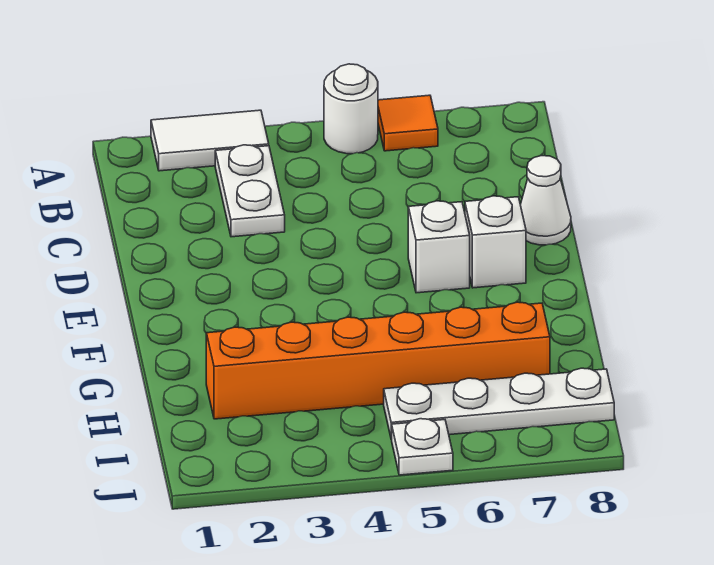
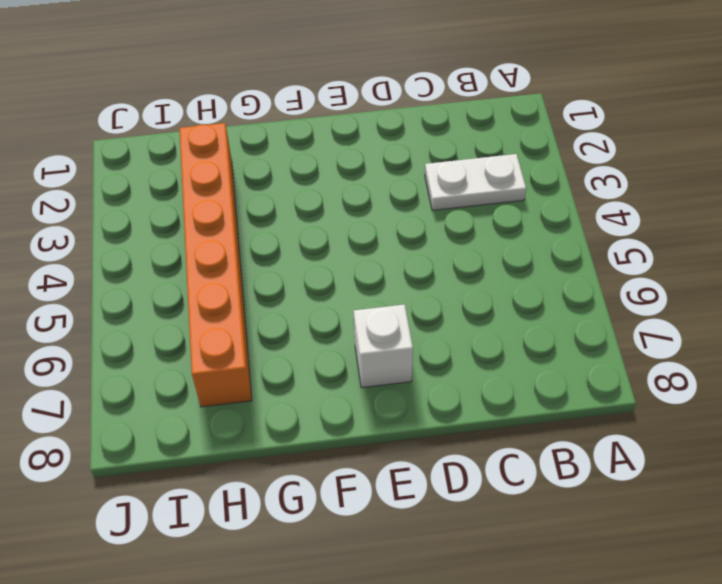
none -> white tile A2:A3 level 1
none -> white round brick A5 level 1

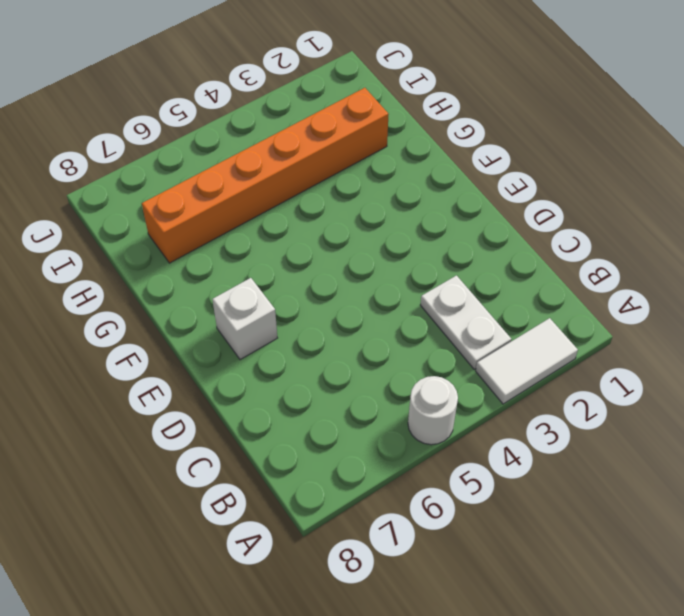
none -> orange tile A6 level 1
none -> white cone D8 level 1

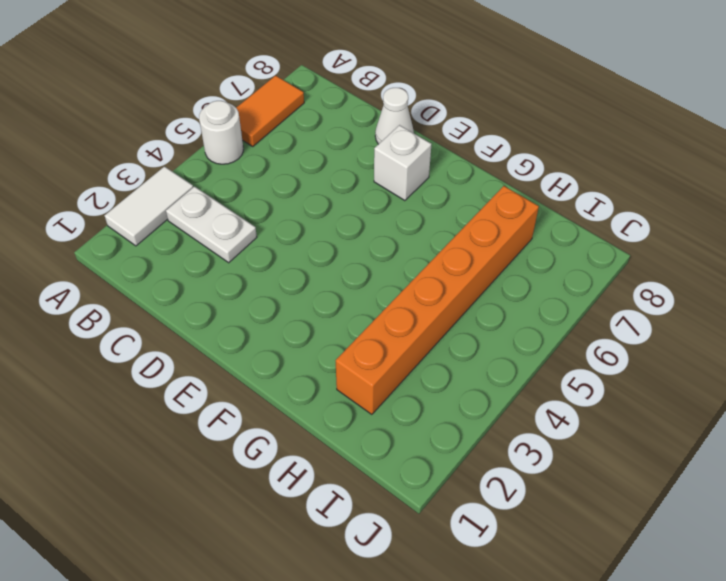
orange tile A6:A7 level 1 -> orange tile A6 level 1
none -> white brick E6 level 1
none -> white plate I5:I8 level 1

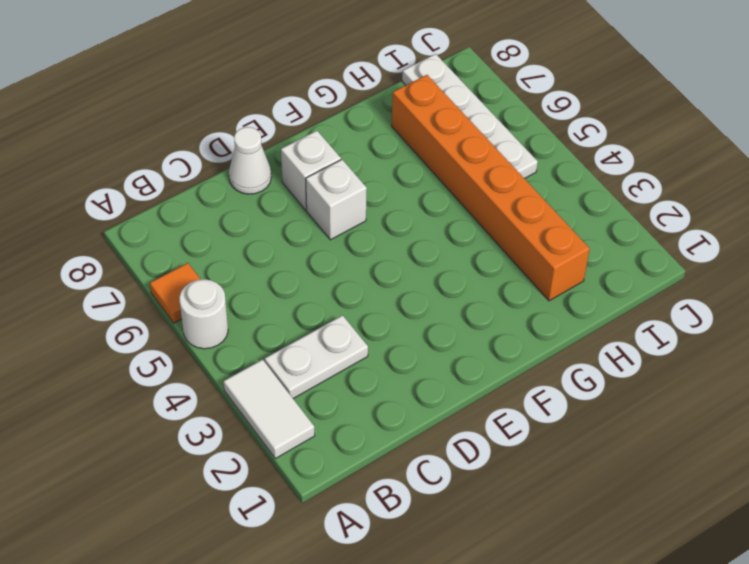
none -> white plate J5 level 1

